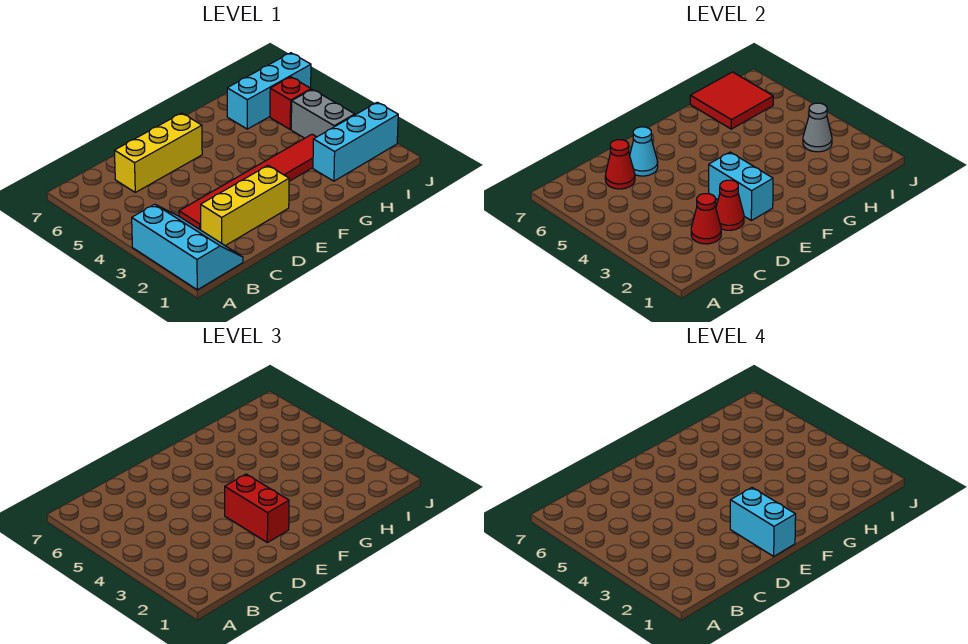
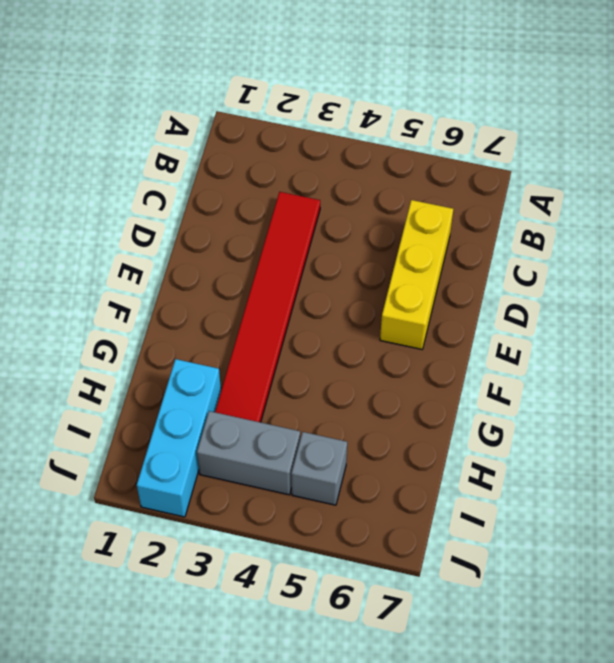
grey brick I5 level 1 -> red brick I5 level 1
none -> cyan slope A1:B3 level 1 top A
none -> yellow brick C2:E2 level 1
none -> cyan brick H6:J6 level 1

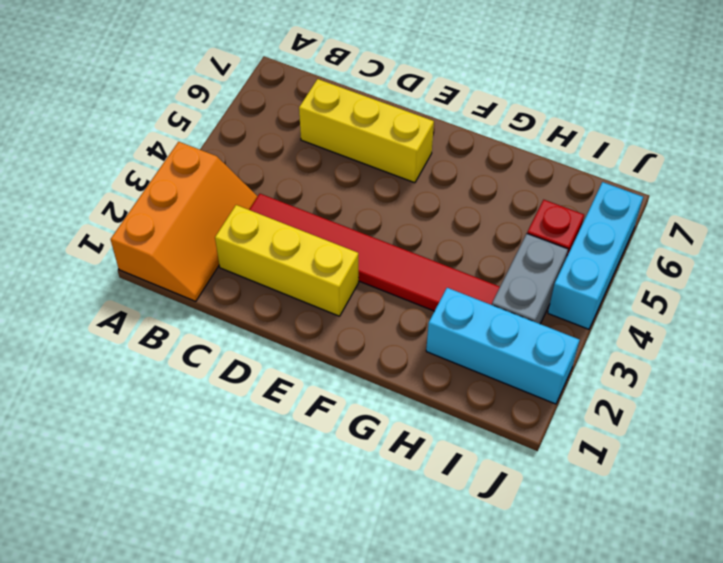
orange slope A1:B3 level 1 top A -> cyan slope A1:B3 level 1 top A
cyan brick J4:J6 level 1 -> cyan brick H6:J6 level 1
none -> red cone C2 level 2
none -> red cone C6 level 2
none -> red cone D2 level 2

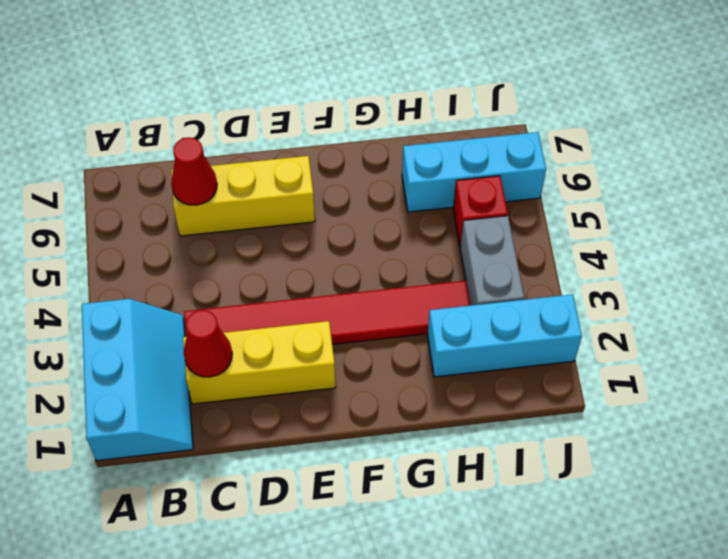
none -> red cone D2 level 2
none -> cyan cone D6 level 2
none -> cyan brick E2:E3 level 2

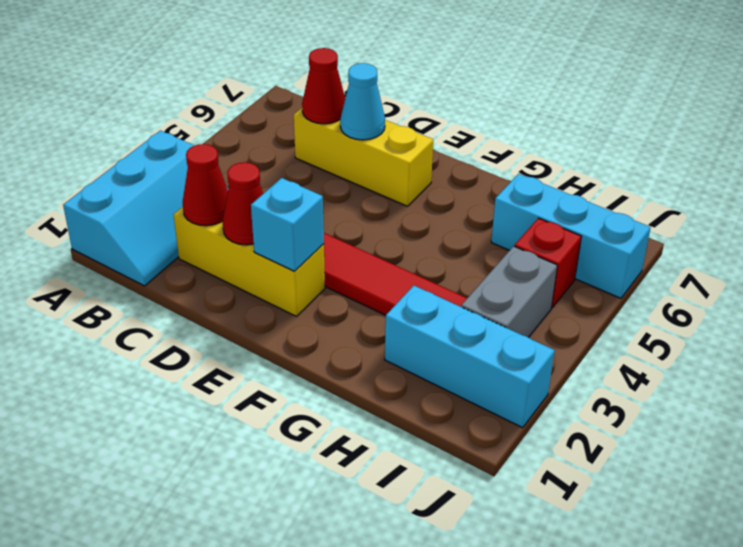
cyan brick E2 level 2 -> cyan brick E2:E3 level 2
none -> red tile H6:I7 level 2
none -> grey cone I3 level 2
none -> red brick E2:E3 level 3

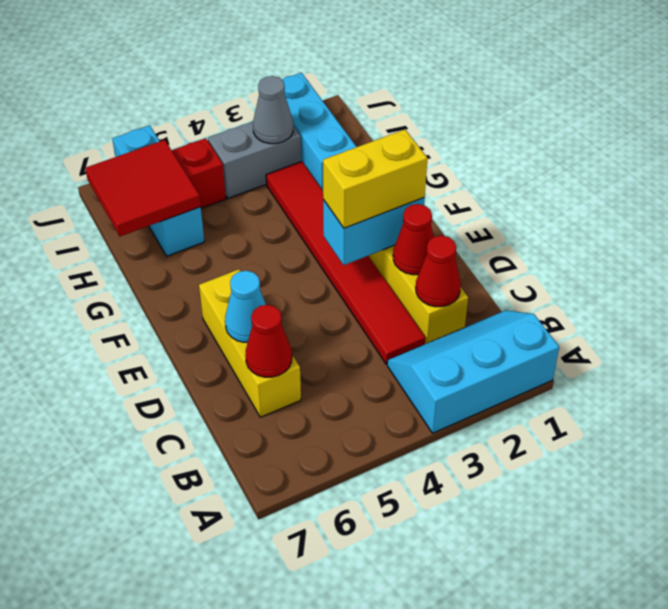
yellow brick E2:E3 level 3 -> red brick E2:E3 level 3
none -> cyan brick E1:E2 level 4

